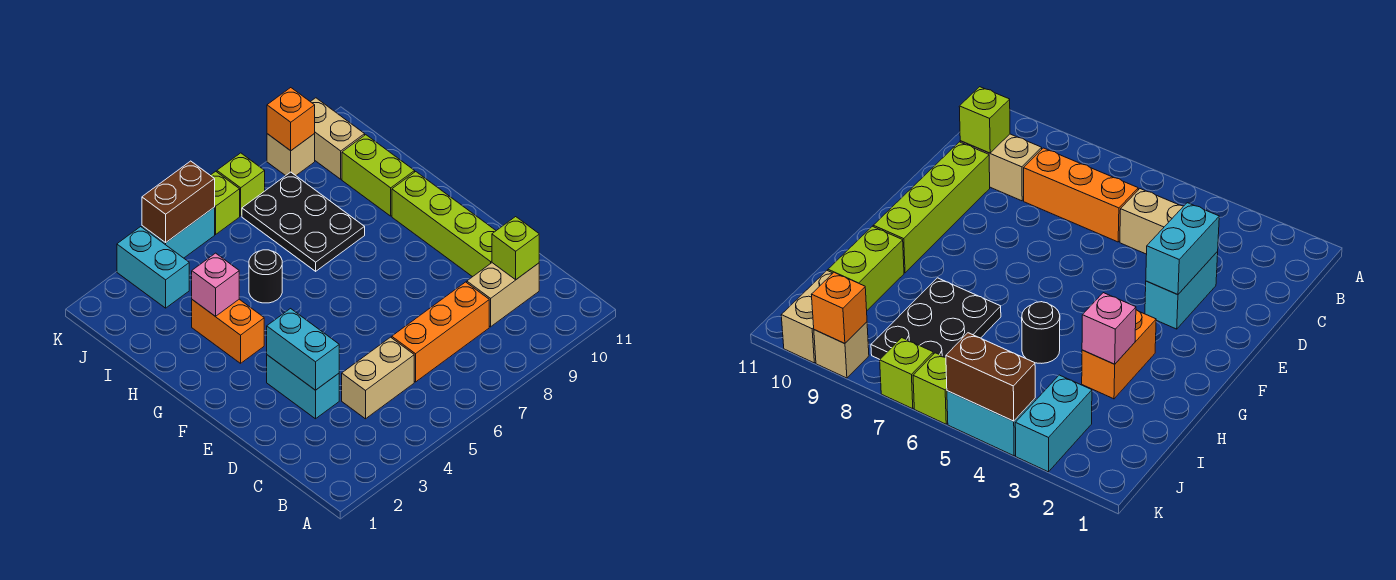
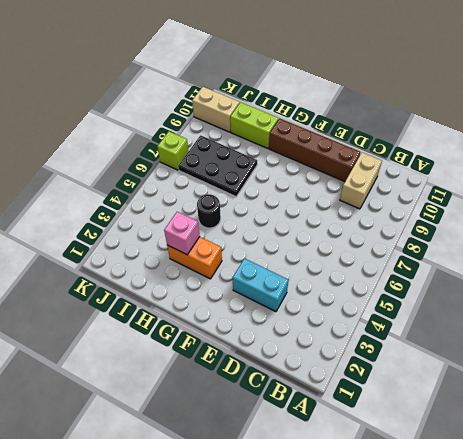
brown brick D10:G10 level 1 -> lime brick D10:G10 level 1
none -> tan brick C4:C5 level 1
none -> orange brick C6:C8 level 1
none -> cyan brick J3:K3 level 1

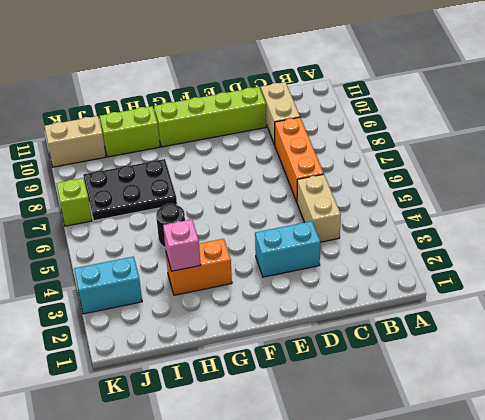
none -> cyan brick K4:K5 level 1
none -> lime brick K6 level 1
none -> tan brick K9 level 1

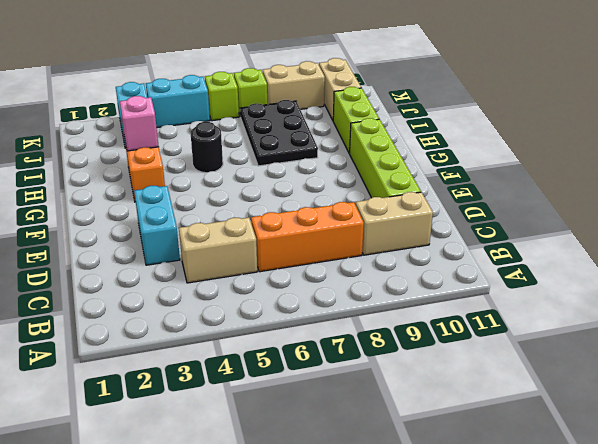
tan brick K8:K9 level 1 -> tan brick K9 level 1
none -> lime brick C10 level 2
none -> cyan brick D3:E3 level 2
none -> brown brick K4:K5 level 2

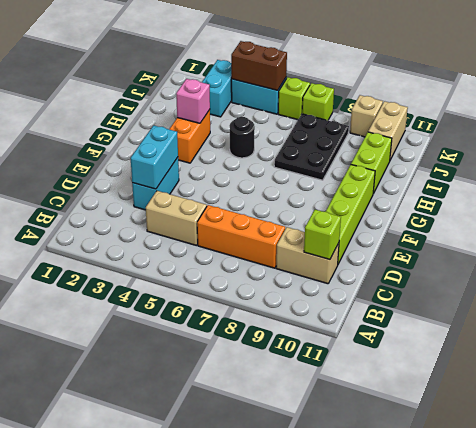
none -> orange brick K9 level 2

